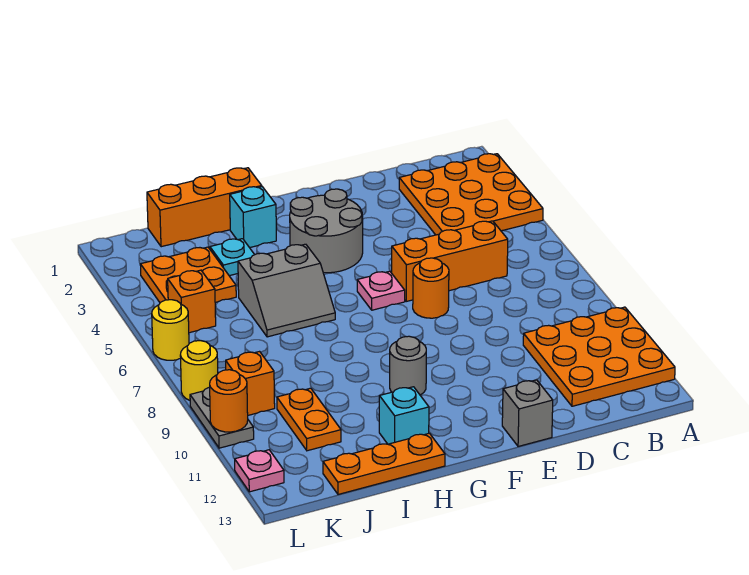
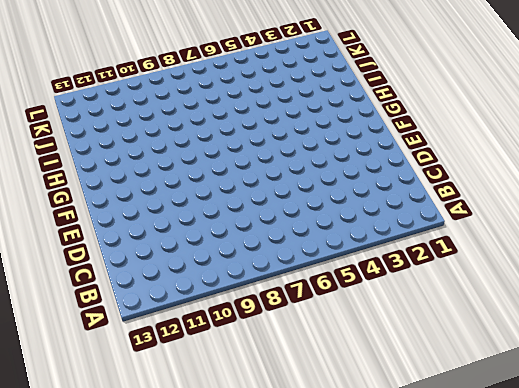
none -> orange plate A2:C4 level 1
none -> orange plate A10:C12 level 1
none -> orange brick C6:E6 level 1

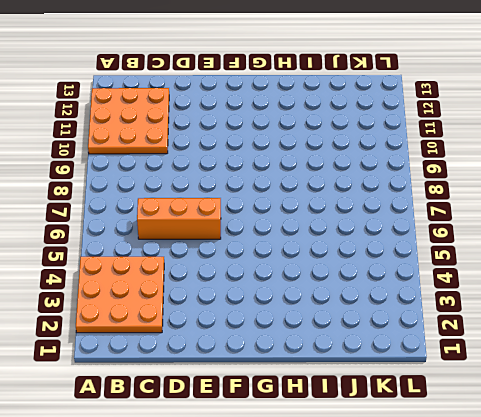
none -> orange round brick E7 level 1
none -> grey brick E13 level 1
none -> grey round brick F3:G4 level 1

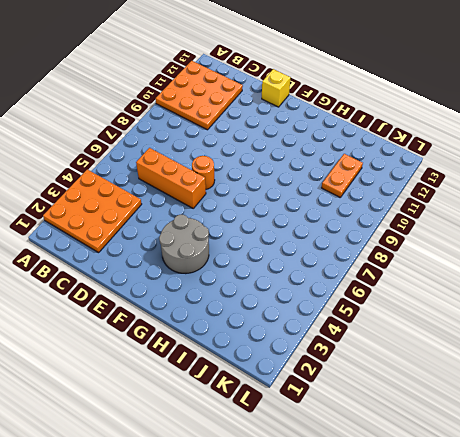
yellow brick E13 level 1 -> grey brick E13 level 1
none -> pink plate F6 level 1
none -> grey round brick G10 level 1
none -> orange brick H1:J1 level 1

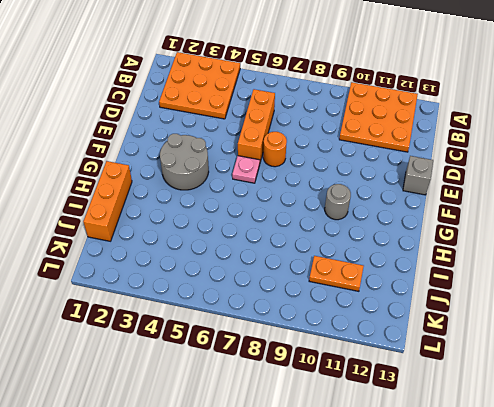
none -> cyan brick H2 level 1
none -> grey slope H5:I6 level 1 top 5
none -> cyan brick H12 level 1

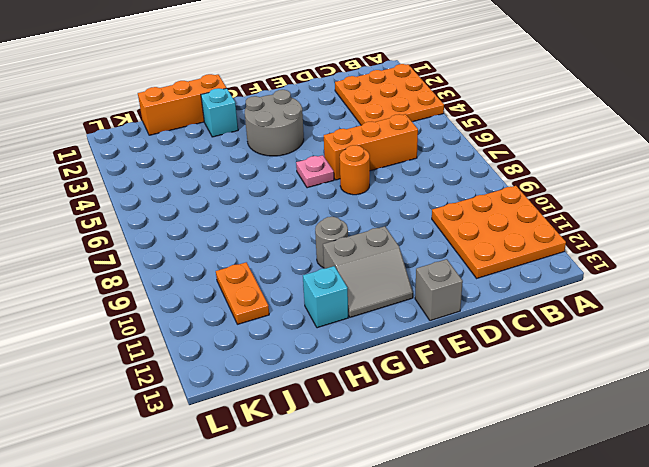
grey slope F11:G12 level 1 top 11 -> grey slope H5:I6 level 1 top 5
none -> orange plate H13:J13 level 1
none -> cyan plate I3 level 1
none -> orange plate J3:K4 level 1

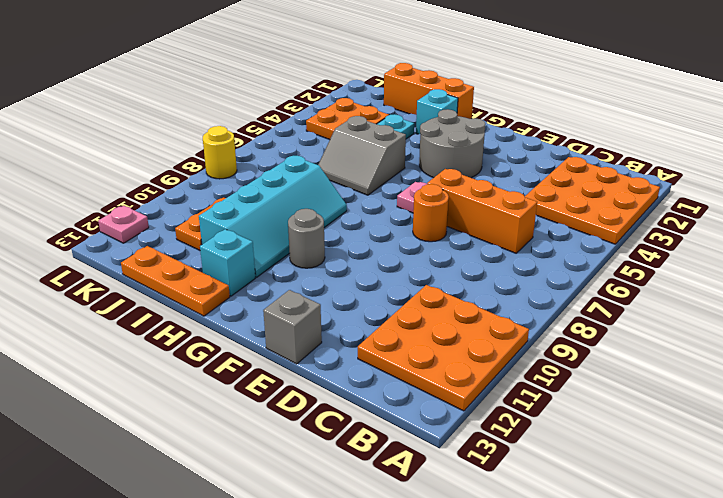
cyan slope H8:I11 level 1 top I -> none
none -> orange brick K5 level 1
none -> orange brick K9 level 1
none -> yellow round brick L6 level 1

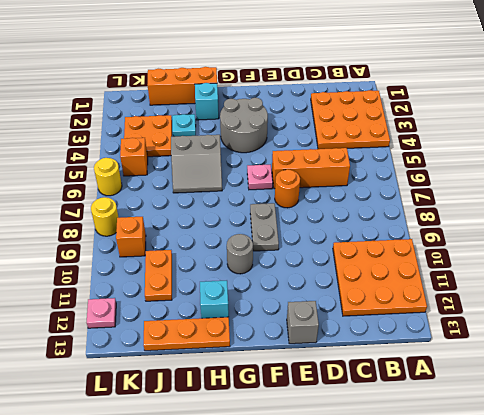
grey plate F8:F9 level 1 -> grey plate L9:L10 level 1
none -> orange round brick L10 level 2

